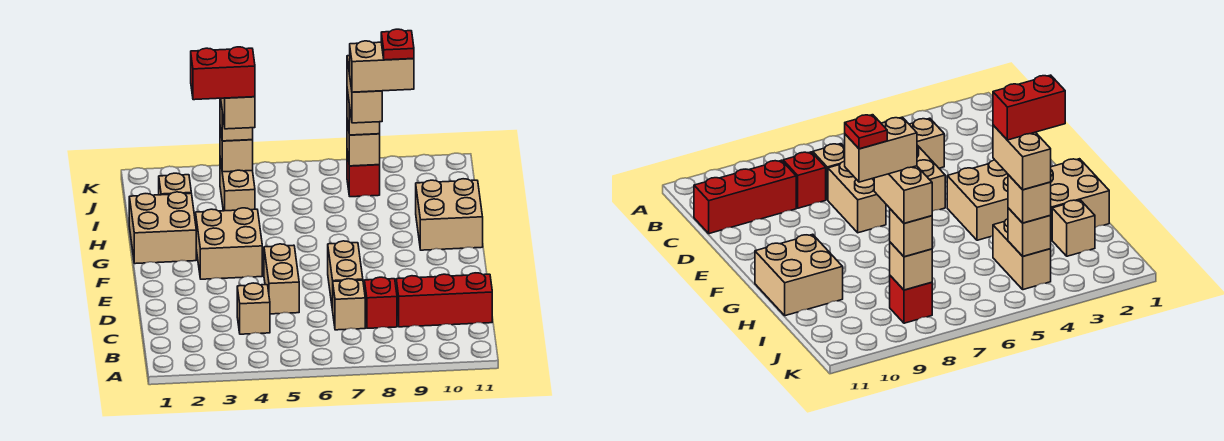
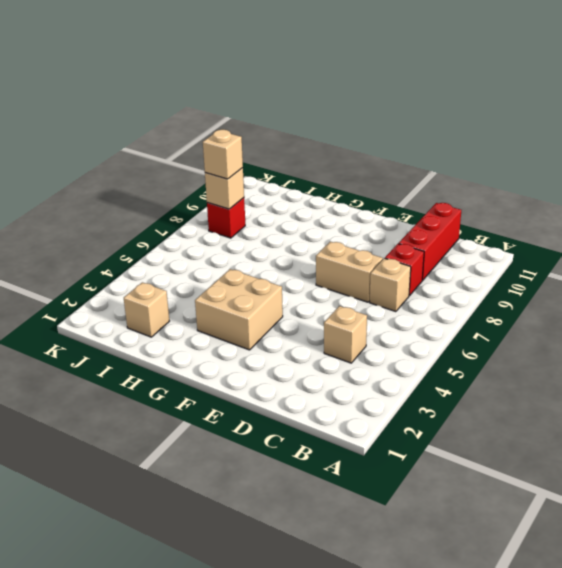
none -> tan brick D5:E5 level 1
none -> tan brick G1:H2 level 1
none -> tan brick G10:H11 level 1

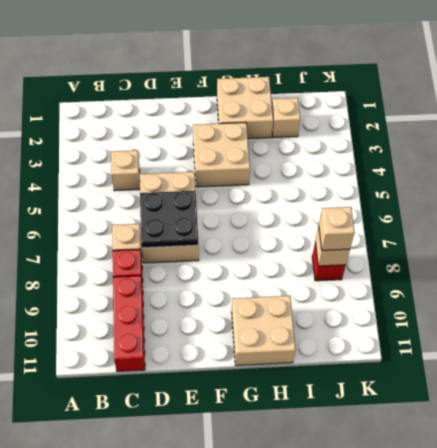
black plate D6:E7 level 2 -> none
none -> tan brick I4:J4 level 1
none -> tan brick J4 level 2
none -> tan brick J4 level 3

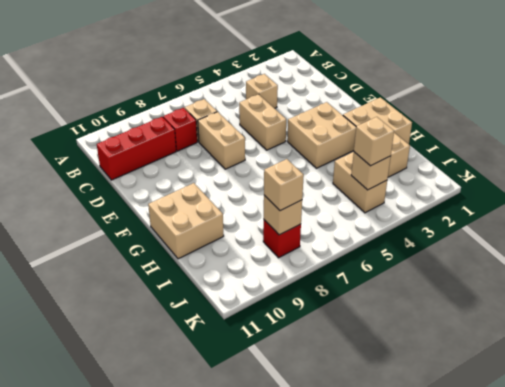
none -> tan brick I4:J4 level 4
none -> tan brick I8:J8 level 4
none -> red brick I3:I4 level 5

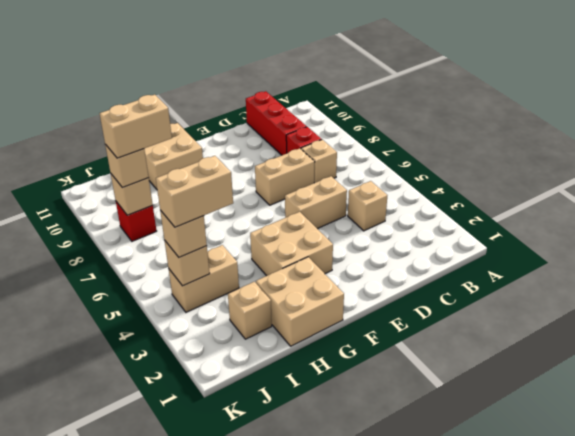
none -> red brick I3:I4 level 5
none -> tan brick I8:I9 level 5
none -> red plate I9 level 6

